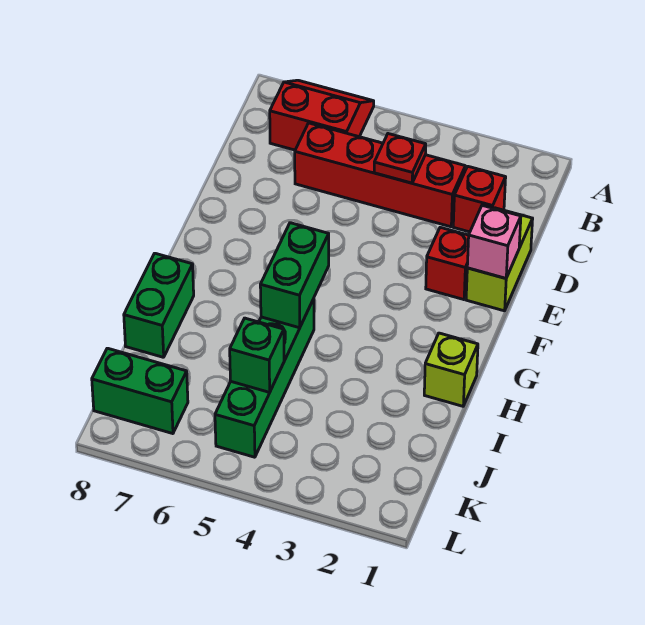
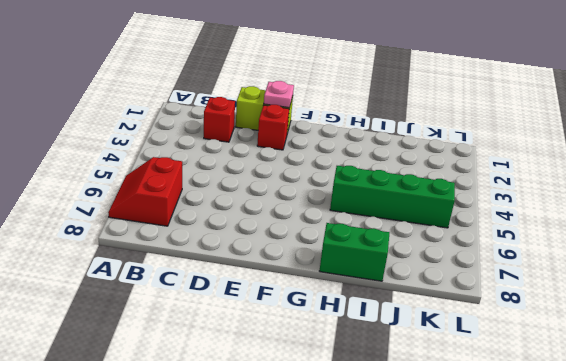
pink plate E1 level 2 -> pink brick E1 level 2
none -> red brick C3:C6 level 1
none -> lime brick H1 level 1
none -> green brick K7:K8 level 1

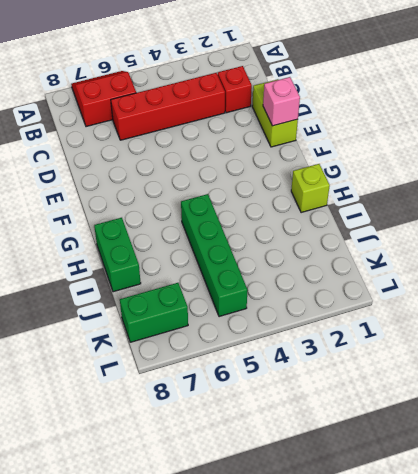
none -> red brick E2 level 1
none -> red plate C4 level 2
none -> green brick G5:H5 level 2

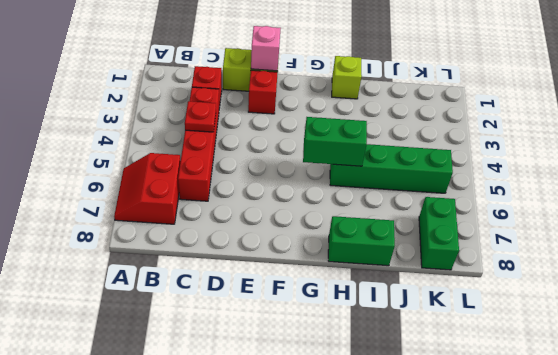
none -> green brick J5 level 2

